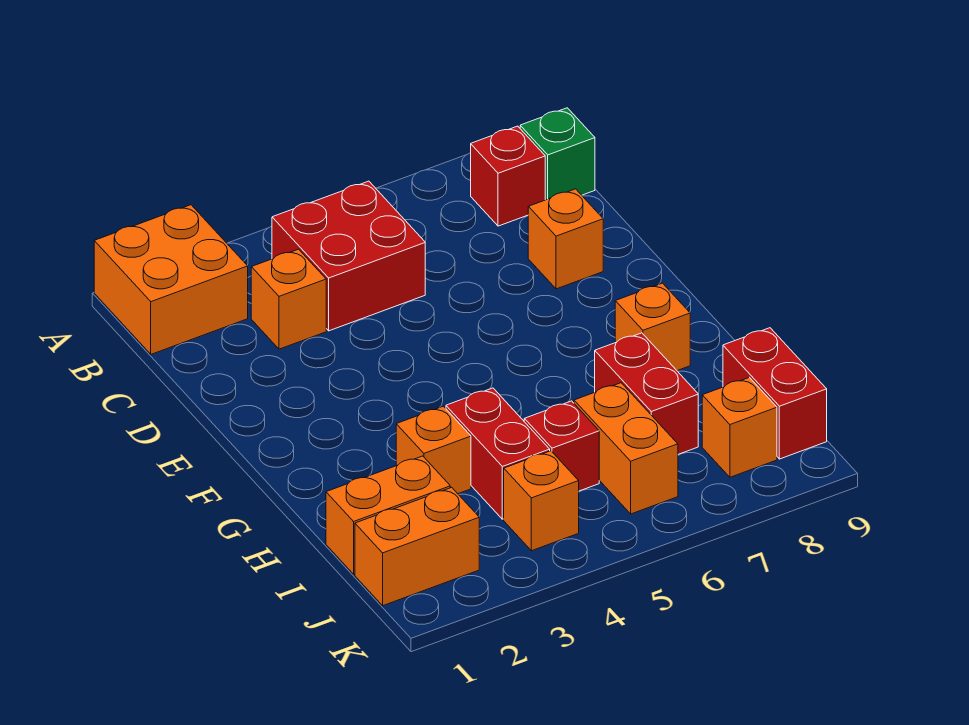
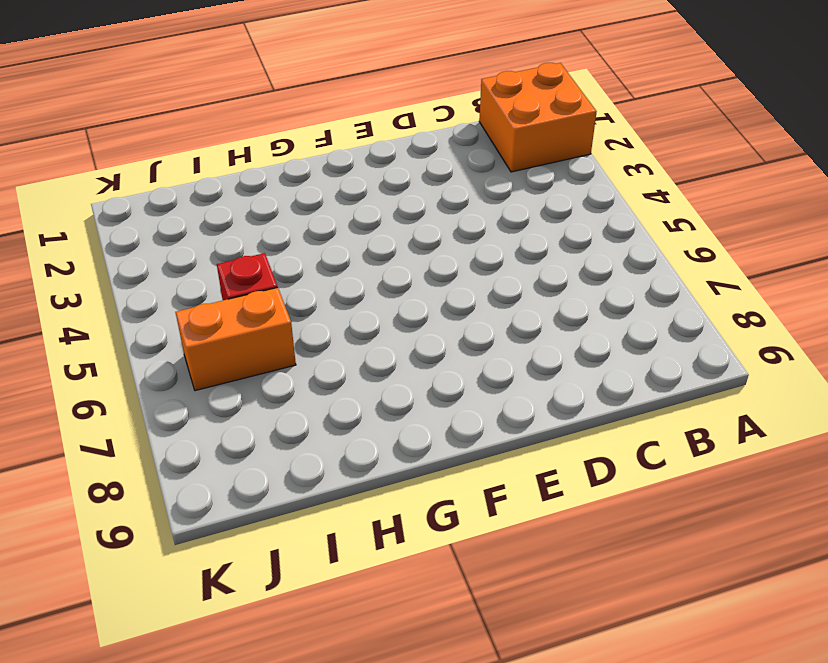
none -> red brick B4:C5 level 1
none -> red brick B8 level 1
none -> green brick B9 level 1

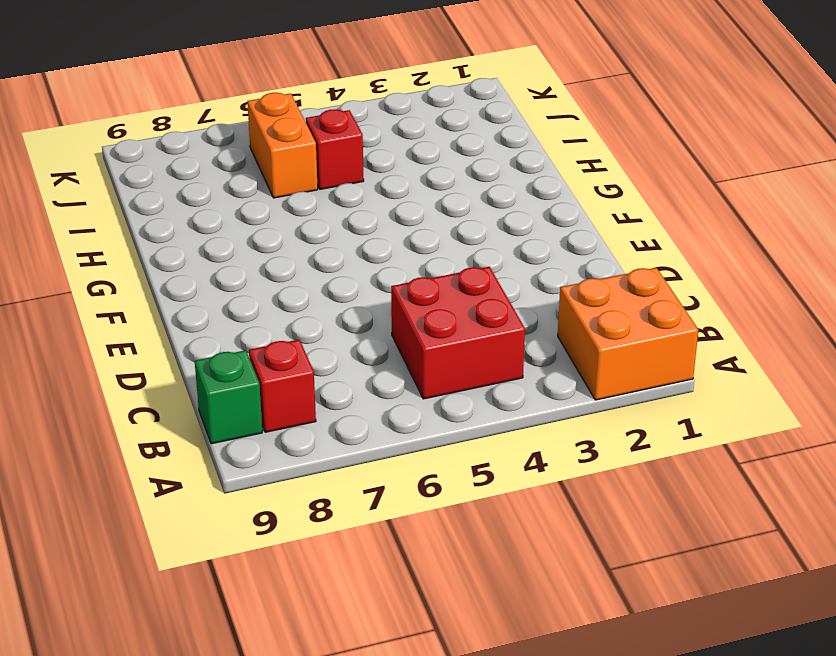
none -> orange brick C3 level 1
none -> orange brick D8 level 1
none -> orange brick G8 level 1

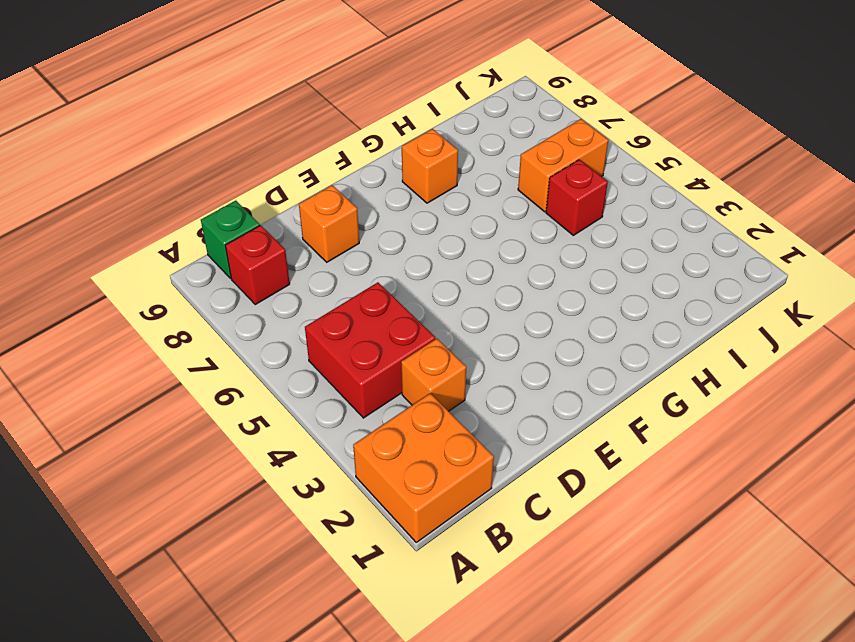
none -> orange brick H3 level 1
none -> red brick H4:I4 level 1
none -> red brick H7:I7 level 1

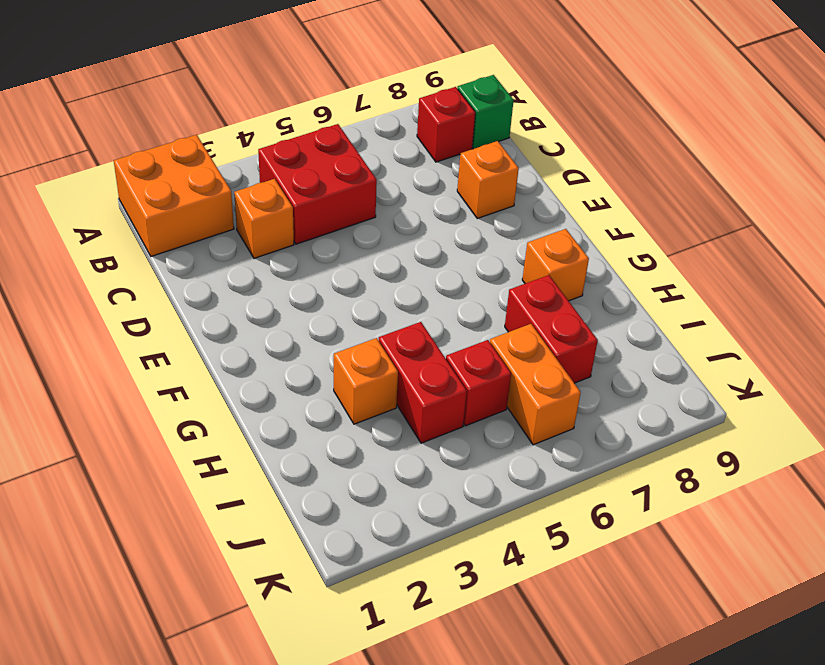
none -> orange brick I1:I2 level 1
none -> red brick I9:J9 level 1
none -> orange brick J1:J2 level 1

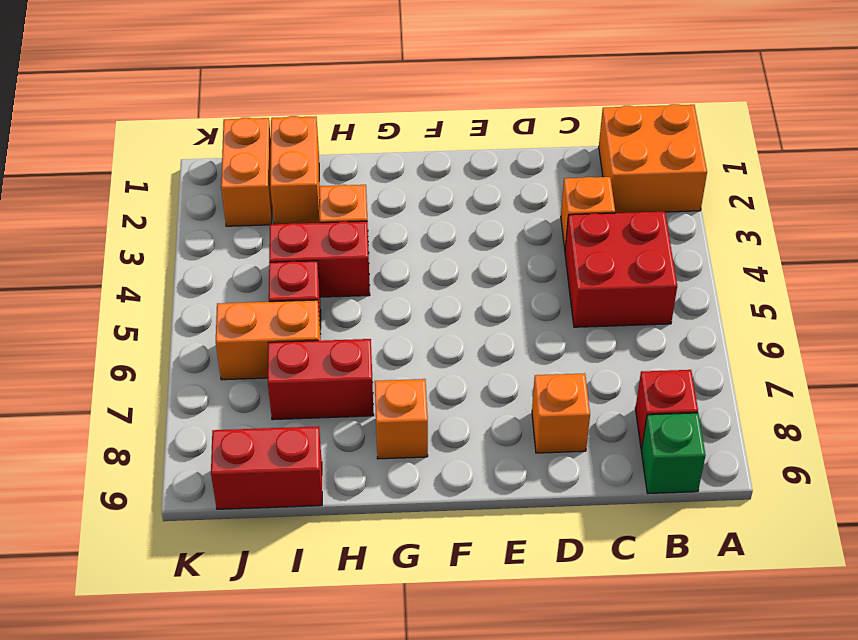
none -> orange brick J4 level 1
none -> orange brick J8 level 1

